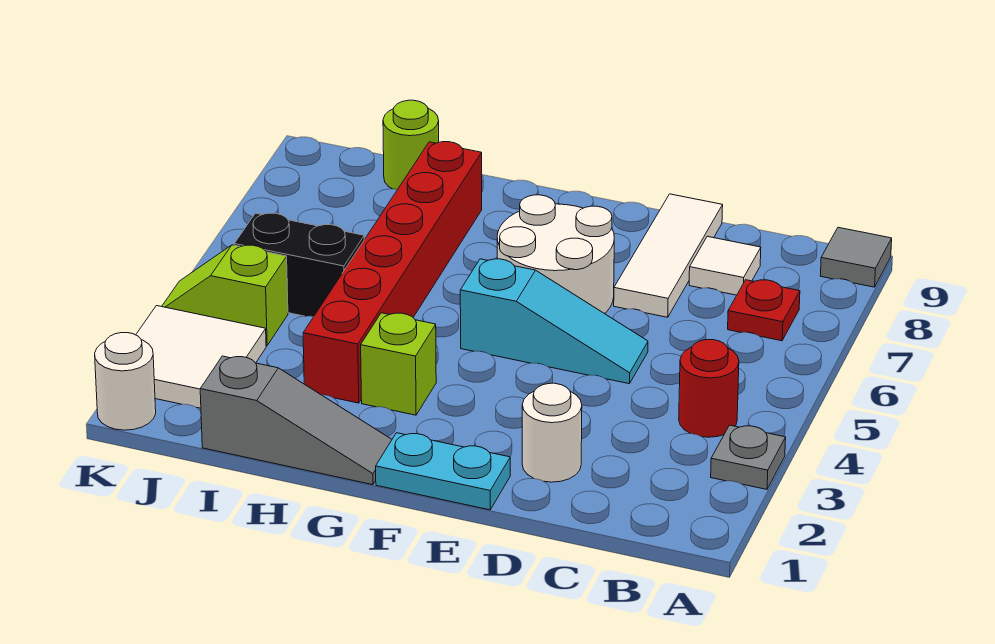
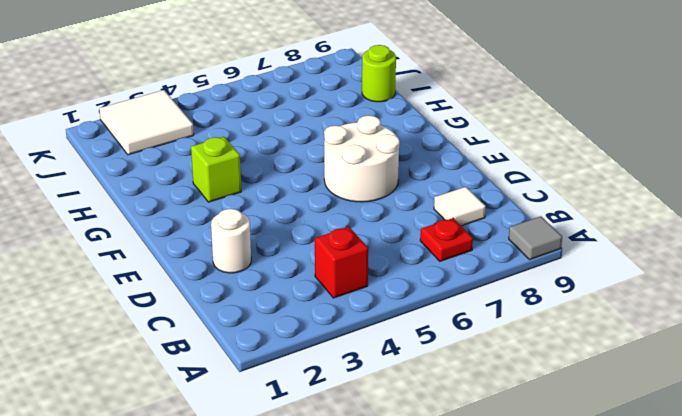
red brick B4 level 1 -> red round brick B4 level 1
none -> grey plate A3 level 1
none -> cyan slope D5:F5 level 1 top F
none -> white tile D7:D9 level 1

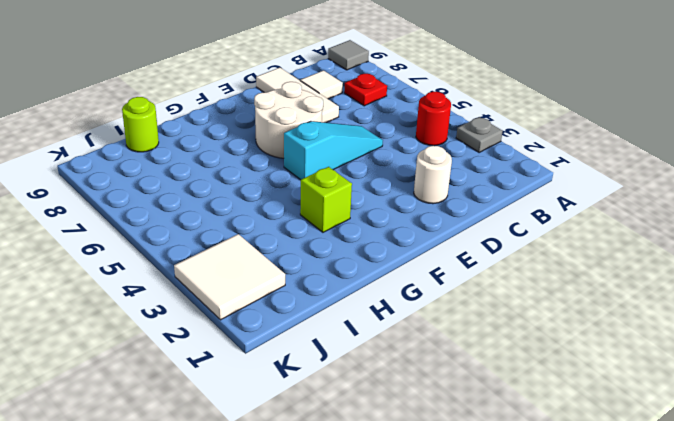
none -> cyan plate E1:F1 level 1
none -> grey slope G1:I1 level 1 top I
none -> red brick H3:H8 level 1

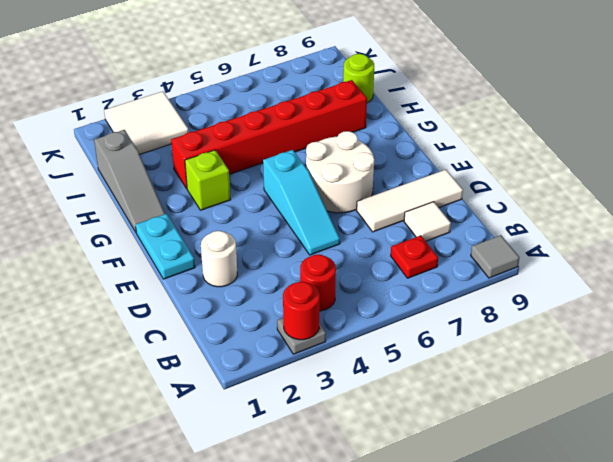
red round brick A3 level 2 -> none
none -> black brick I5:J5 level 1
none -> lime slope J4:K4 level 1 top J
none -> white round brick K1 level 1

